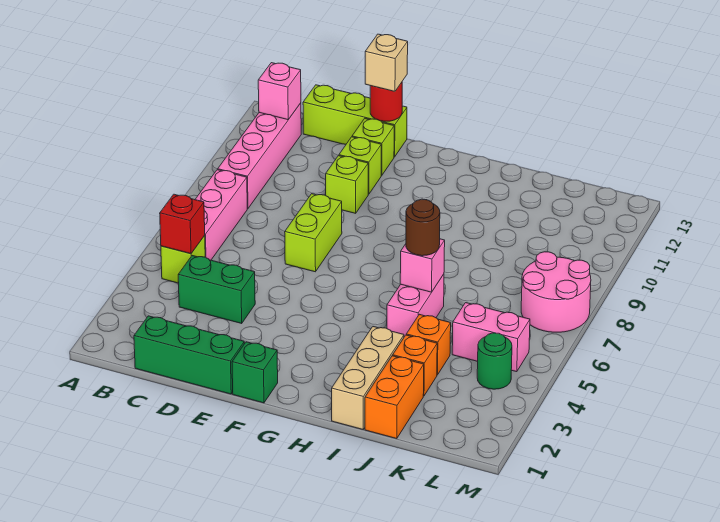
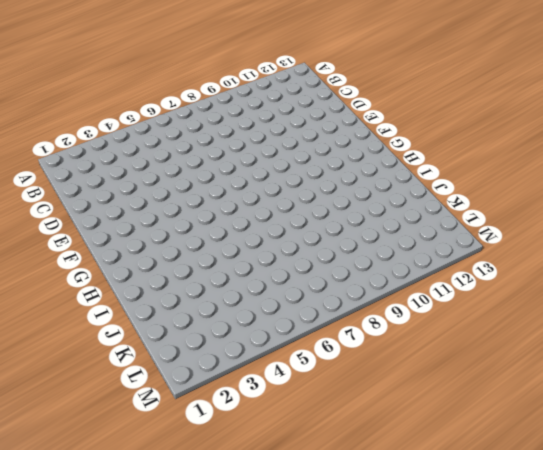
none -> lime brick B5 level 1
none -> pink brick B6:B8 level 1
none -> pink brick B9:B12 level 1

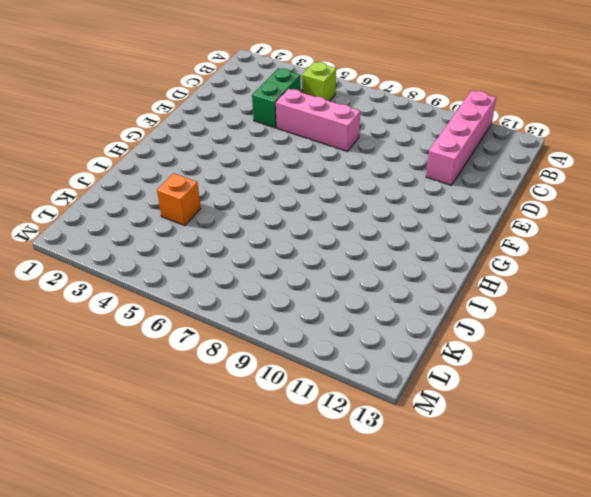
pink brick A11:D11 level 1 -> pink brick B9:B12 level 1
pink brick D5:D7 level 1 -> pink brick B6:B8 level 1
none -> green brick C1:E1 level 1
none -> lime brick C13:E13 level 1
none -> lime brick E7:E8 level 1

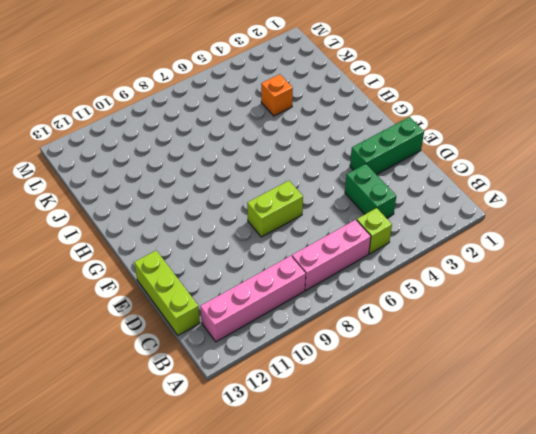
green brick E1:E3 level 1 -> green brick C1:E1 level 1
none -> lime brick E10 level 1
none -> lime brick E11 level 1
none -> lime brick E12 level 1

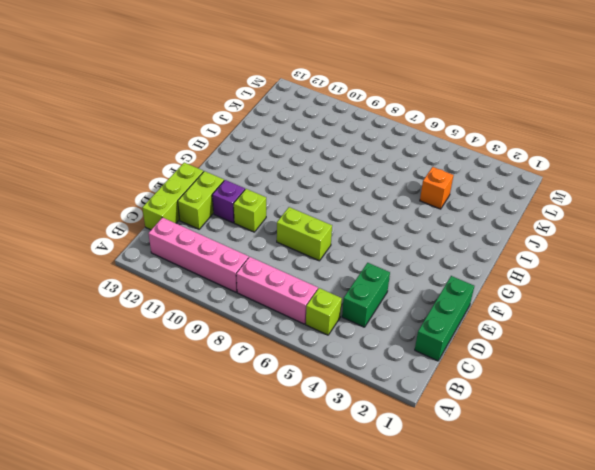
lime brick D12:E12 level 1 -> lime brick E12 level 1
purple brick E11 level 1 -> lime brick E11 level 1
none -> green brick F1 level 1
none -> tan brick I1:I3 level 1
none -> pink brick I5:I6 level 1

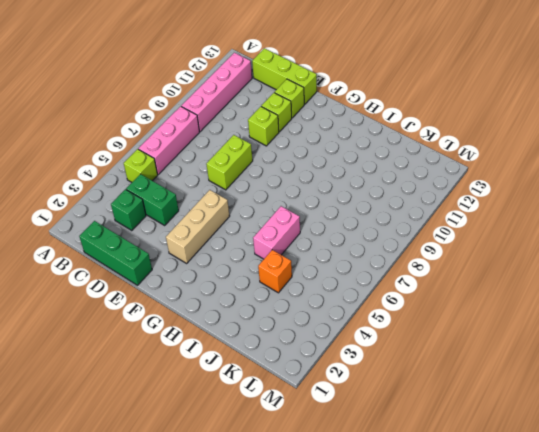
green brick C3 level 1 -> green brick F1 level 1
tan brick F3:F5 level 1 -> tan brick I1:I3 level 1
none -> orange brick J1:J2 level 1
none -> orange brick J3 level 1
none -> pink brick K5:L5 level 1

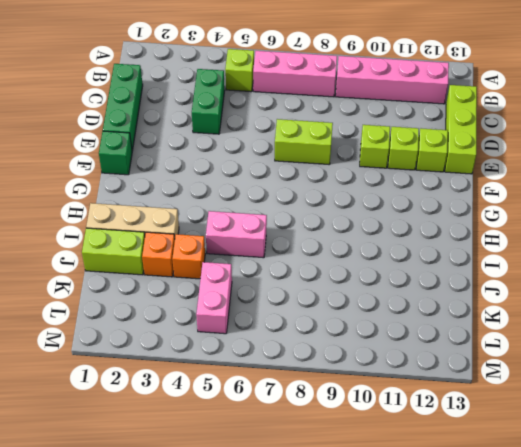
lime brick J1:J2 level 1 -> orange brick J1:J2 level 1
none -> green round brick L4 level 1
none -> pink round brick L7:M8 level 1
none -> red brick B5 level 2

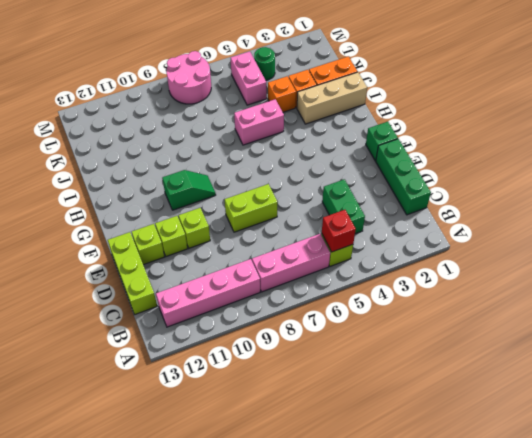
green slope G9:G10 level 1 top 10 -> none
none -> pink brick B12 level 2
none -> red round brick E13 level 2
none -> pink brick I6 level 2

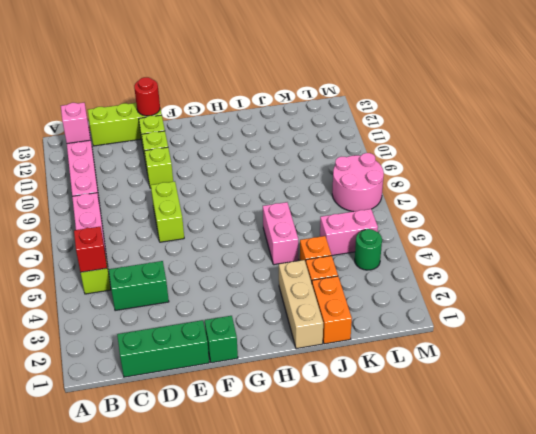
none -> pink brick I6 level 2
none -> tan brick E13 level 3
none -> brown round brick I6 level 3

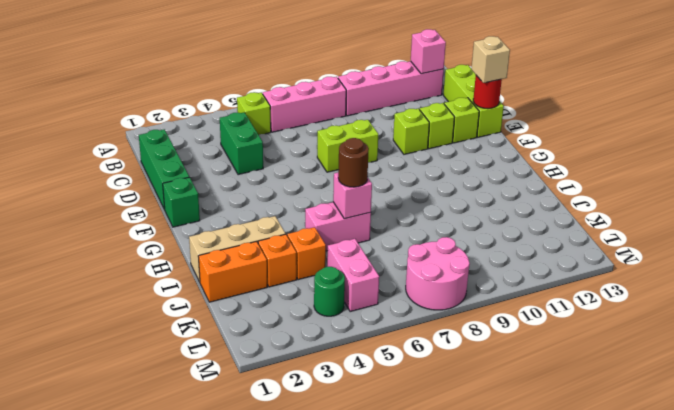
none -> red brick B5 level 2

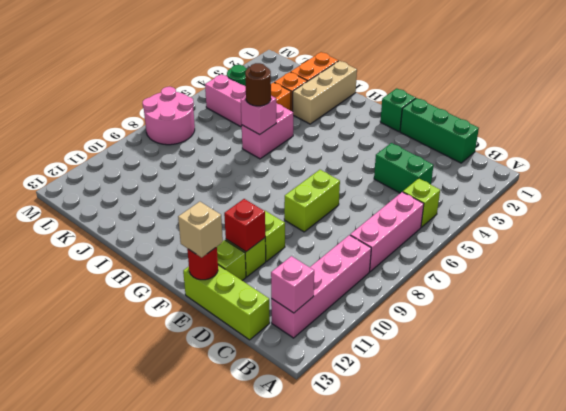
red brick E11 level 2 -> red brick B5 level 2

